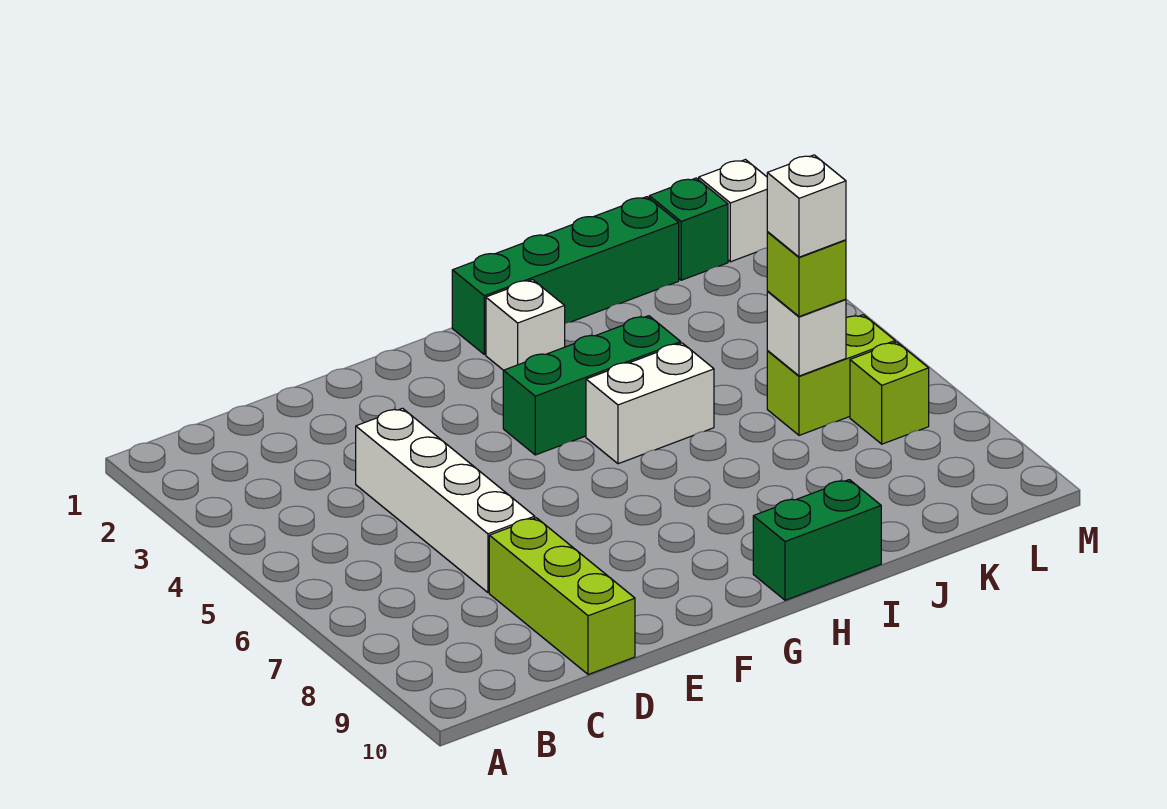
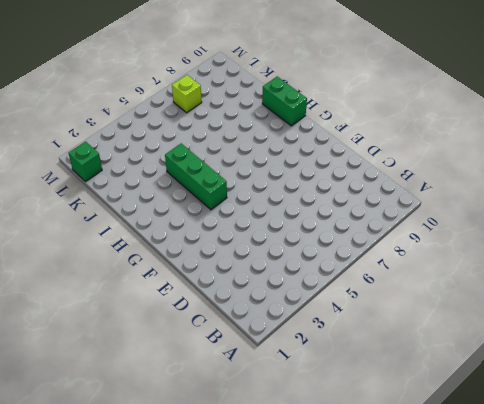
none -> white brick D4:D7 level 1
none -> lime brick D8:D10 level 1
none -> green brick H1:K1 level 1

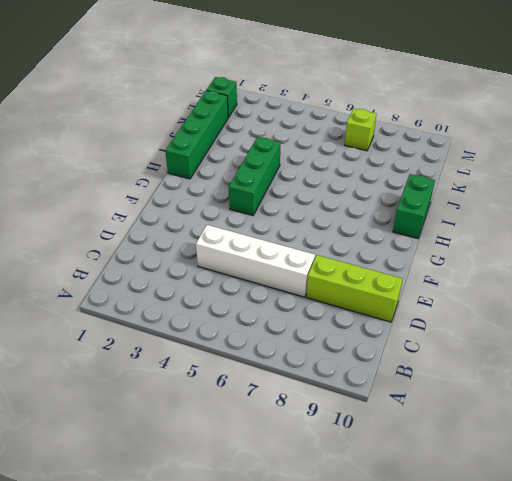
none -> white brick H2 level 1
none -> white brick H5:I5 level 1
none -> lime brick K6:L6 level 1

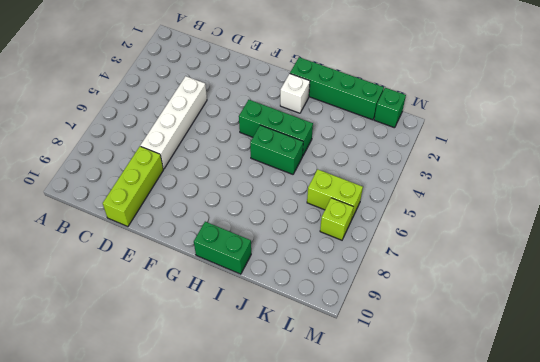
green brick H5:I5 level 1 -> white brick H5:I5 level 1
none -> white brick M1 level 1
none -> white brick K6 level 2
none -> lime brick K6 level 3

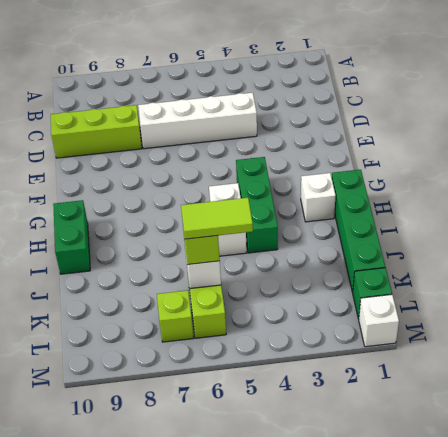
lime tile K5:K6 level 4 -> white brick K6 level 4

